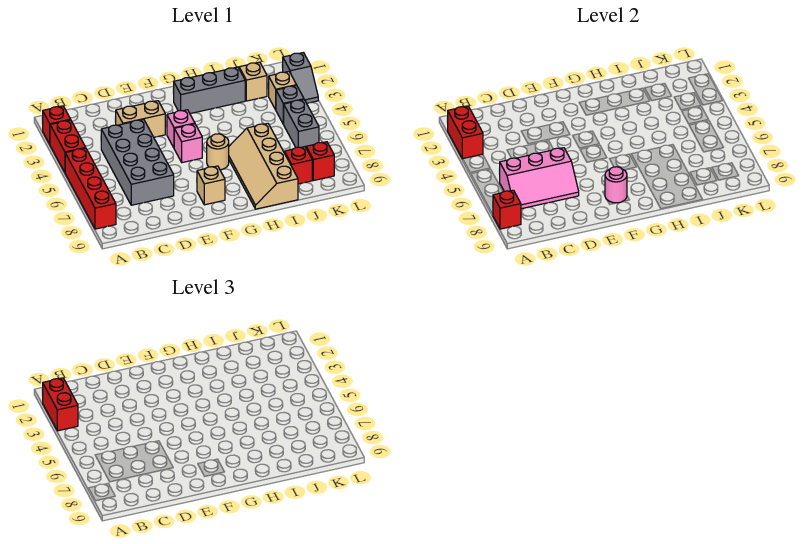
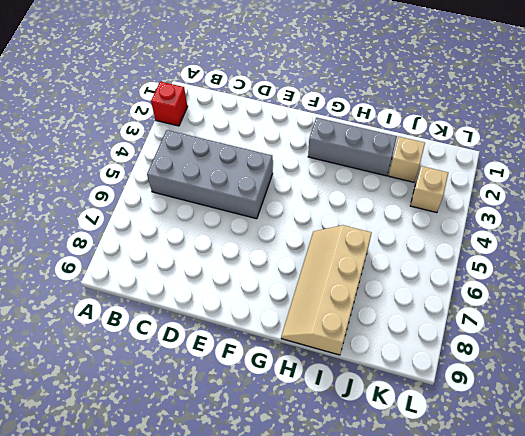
grey brick B4:E5 level 1 -> grey brick C4:D7 level 1
none -> red brick A3:A4 level 1
none -> red brick A5:A8 level 1
none -> tan brick D3:E3 level 1

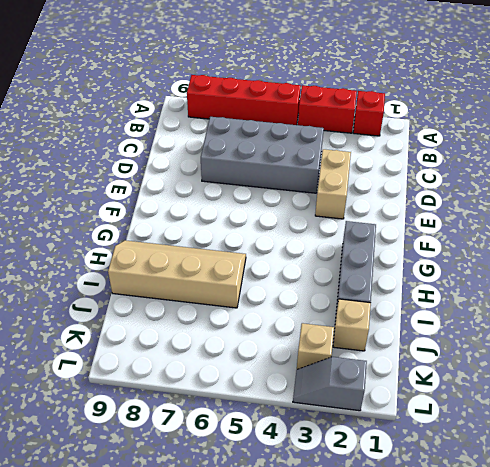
none -> pink brick F4 level 1
none -> pink brick F5 level 1
none -> tan brick F8 level 1

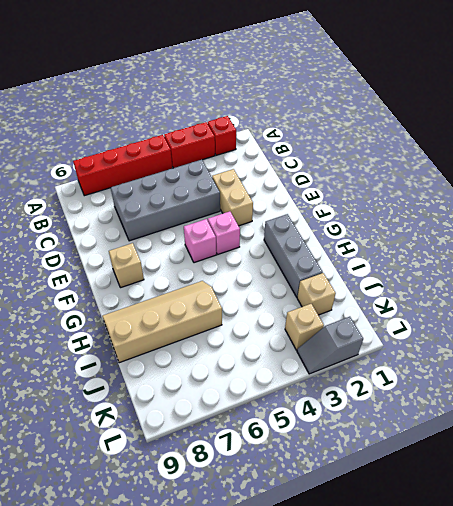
none -> tan round brick G6 level 1
none -> red brick J8 level 1
none -> grey brick K4 level 1

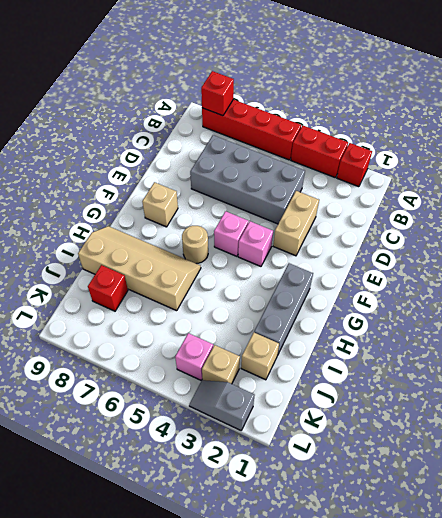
pink brick K4 level 1 -> grey brick K4 level 1
none -> grey brick K5:K6 level 1
none -> red brick K8 level 1
none -> red brick A2:A3 level 2

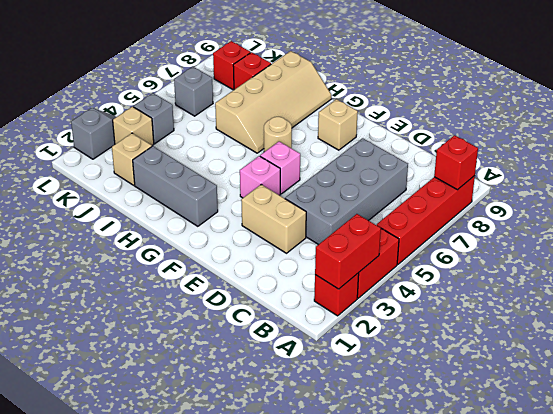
grey brick K6 level 1 -> grey brick K5:K6 level 1
none -> pink slope B6:D7 level 2 top 6
none -> pink round brick F8 level 2
none -> red brick A2:A3 level 3

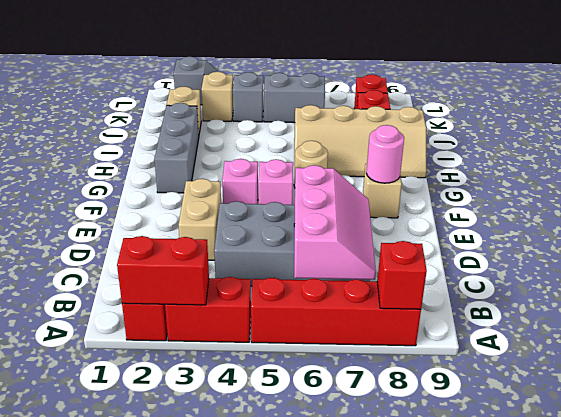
none -> red brick A2:A3 level 3

